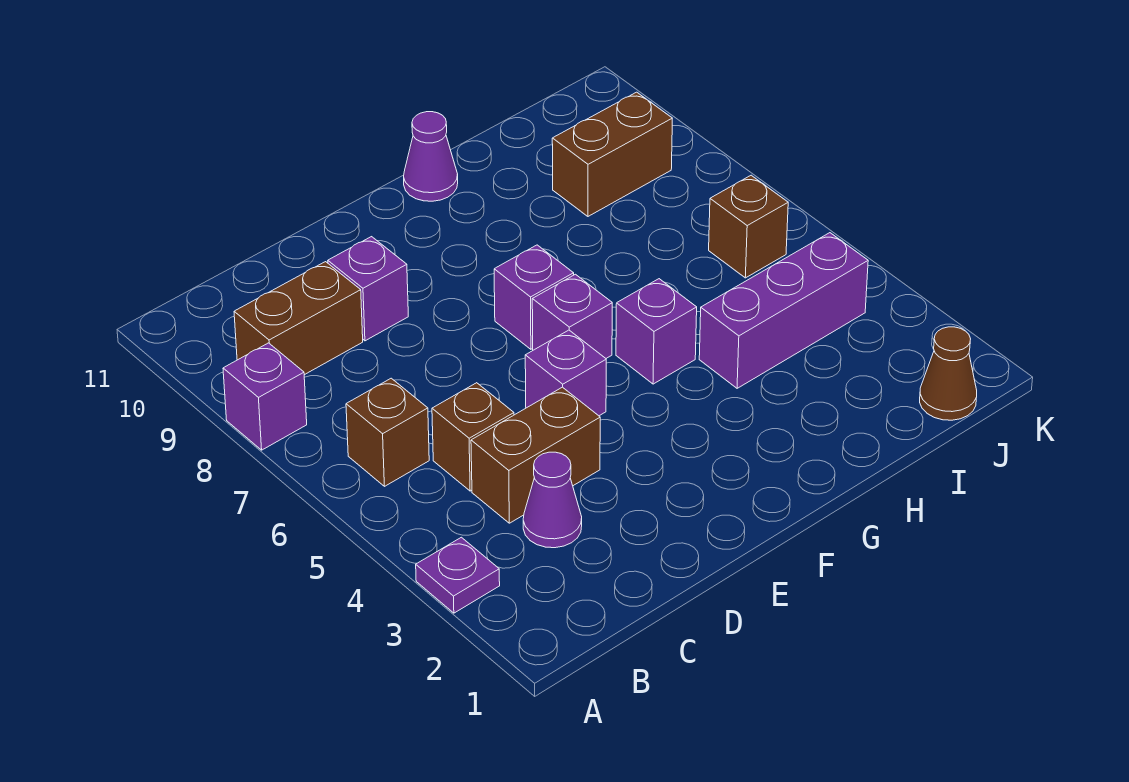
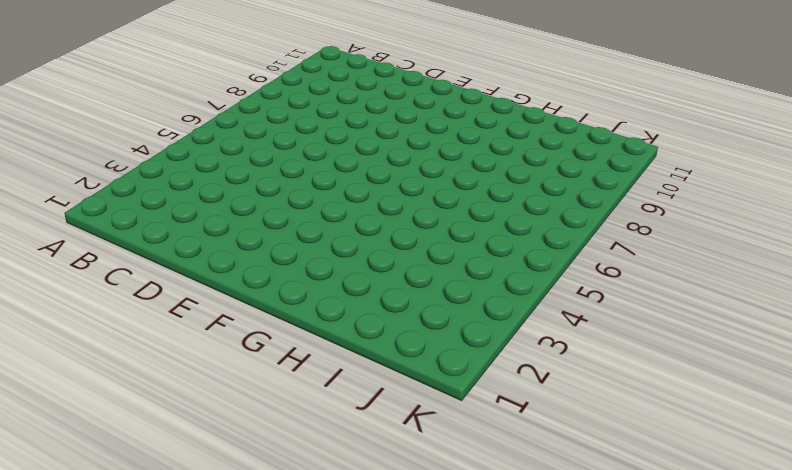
none -> purple plate A3 level 1
none -> purple brick A8 level 1
none -> brown brick B6 level 1

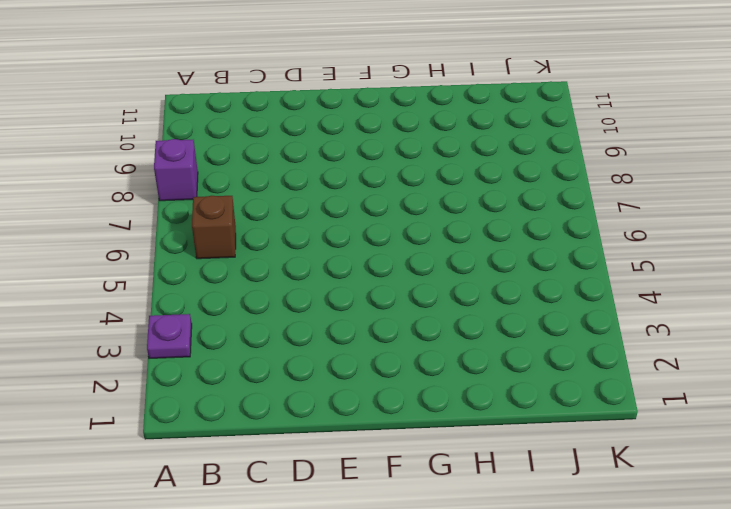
none -> brown brick B9:C9 level 1
none -> purple cone C3 level 1
none -> brown brick C4:D4 level 1

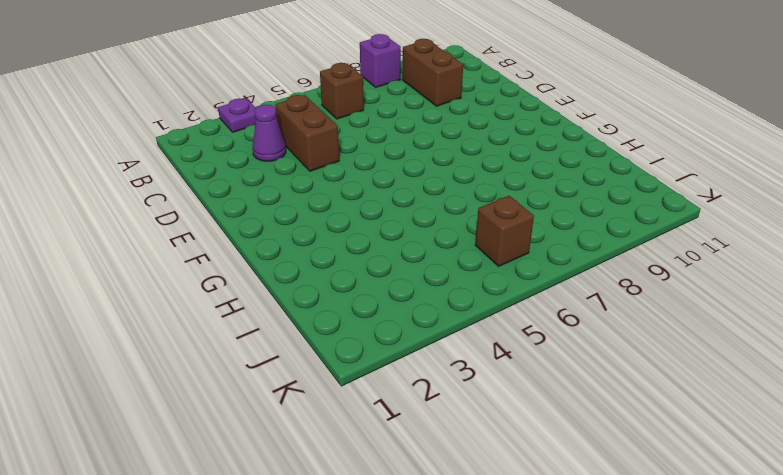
none -> brown brick C5 level 1
none -> purple brick D9 level 1
none -> purple brick E5 level 1

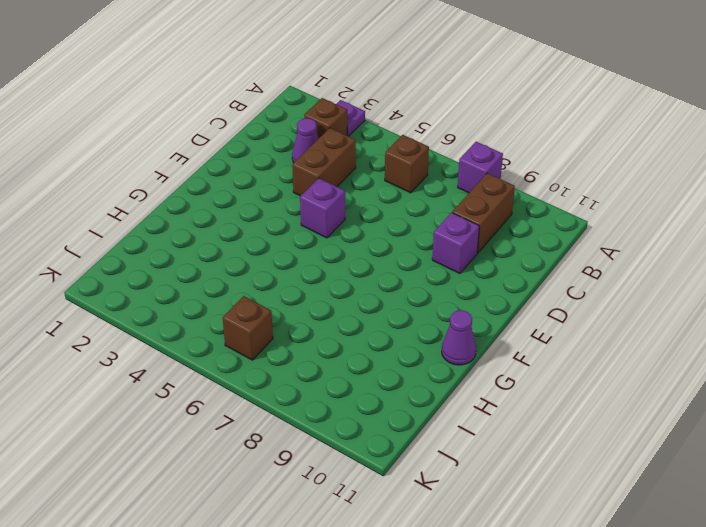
brown brick B3 level 1 -> brown brick C5 level 1
none -> purple brick F6 level 1
none -> purple brick F7 level 1
none -> purple brick G5 level 1

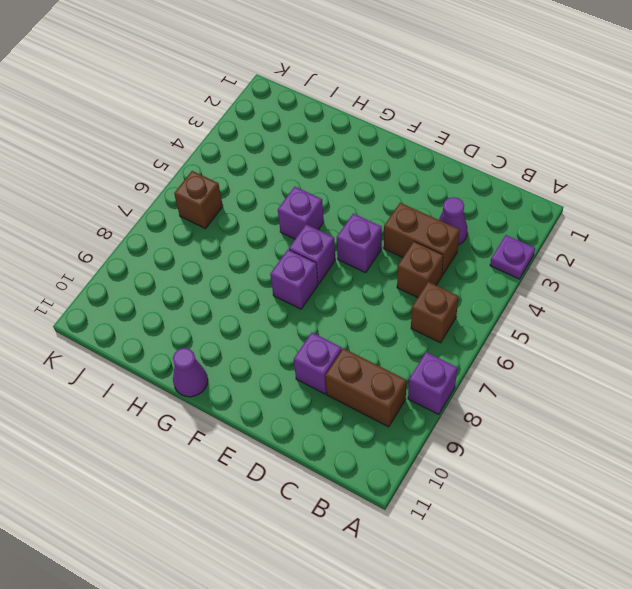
none -> purple brick H4:J4 level 1
none -> brown brick I9:J9 level 1
none -> brown cone J1 level 1

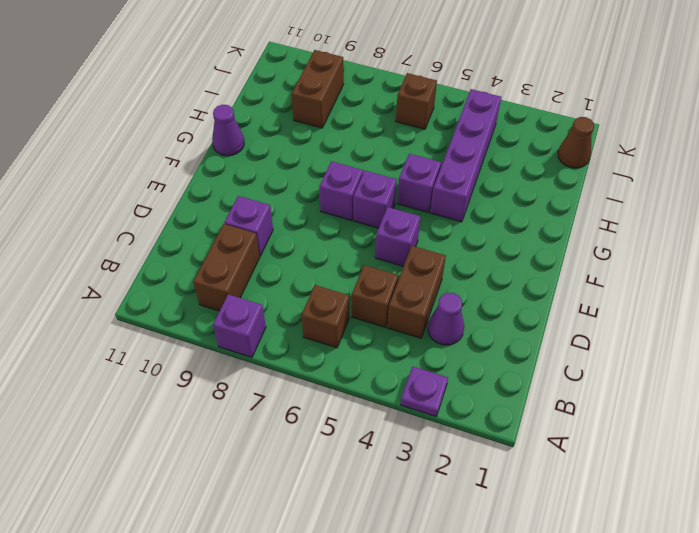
purple brick G4:J4 level 1 -> purple brick H4:J4 level 1

